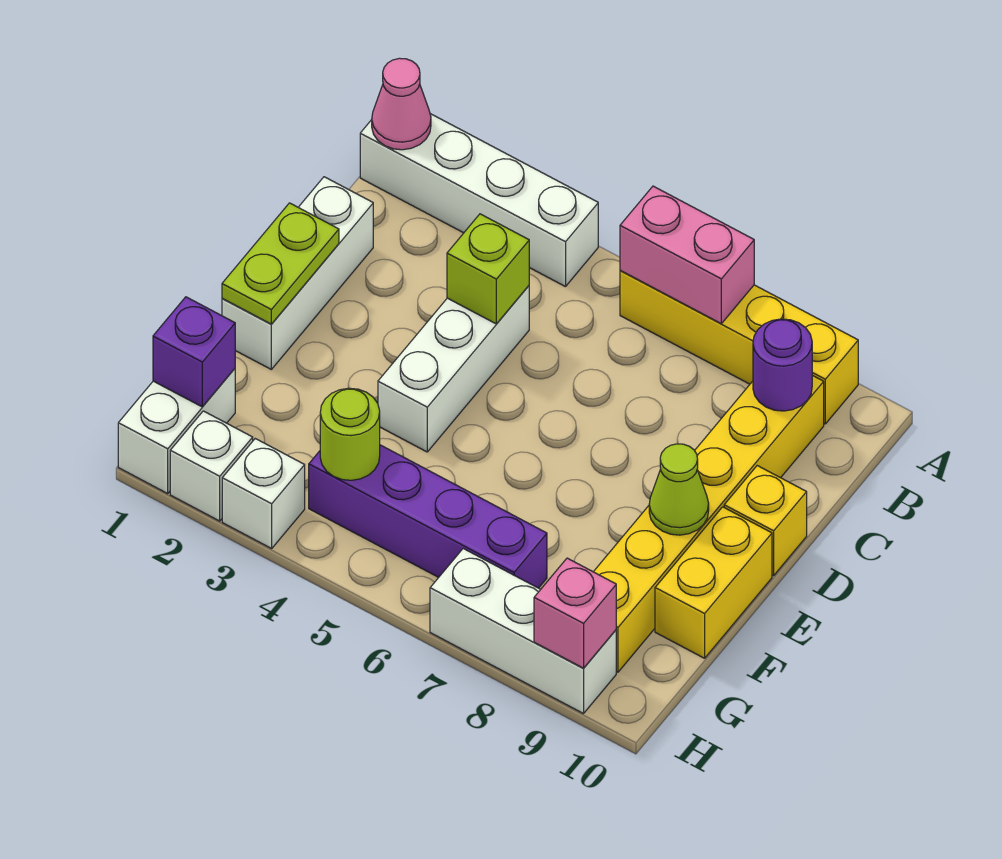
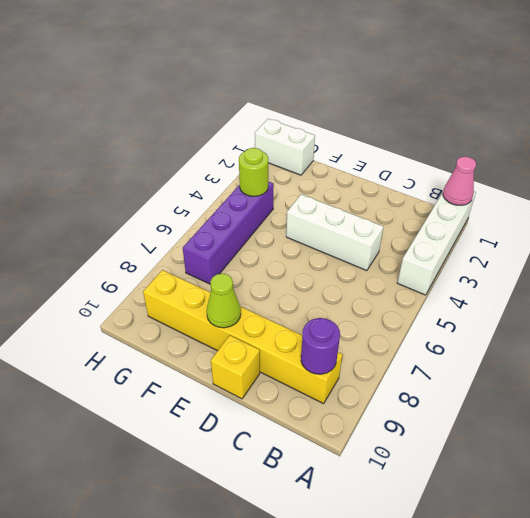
none -> yellow brick A6:A9 level 1
none -> white brick C1:E1 level 1
none -> yellow brick E10:F10 level 1

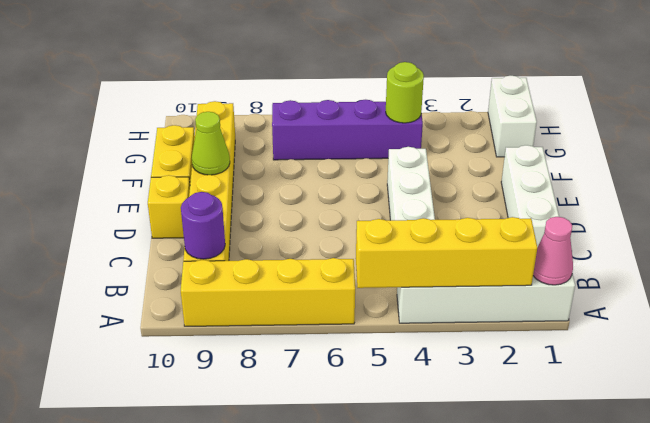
yellow brick A2:A5 level 2 -> none
none -> white brick H2 level 1
none -> white brick H3 level 1
none -> white brick H7:H9 level 1

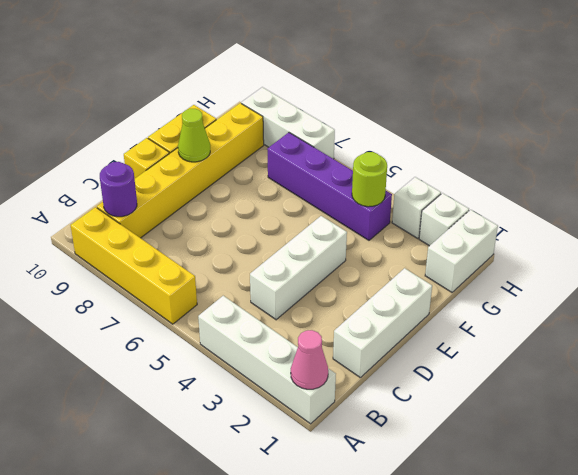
none -> pink brick A6:A7 level 2
none -> lime brick C4 level 2
none -> lime plate D1:E1 level 2

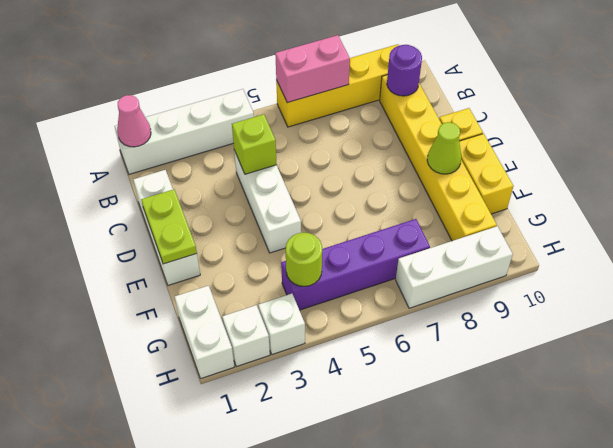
none -> purple brick G1 level 2
none -> pink brick H9 level 2

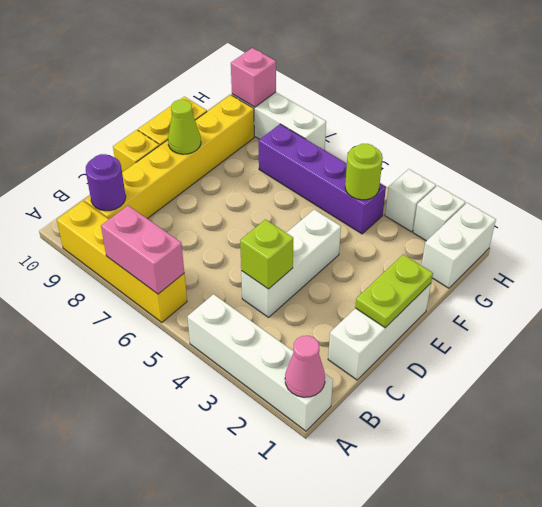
none -> purple brick G1 level 2

